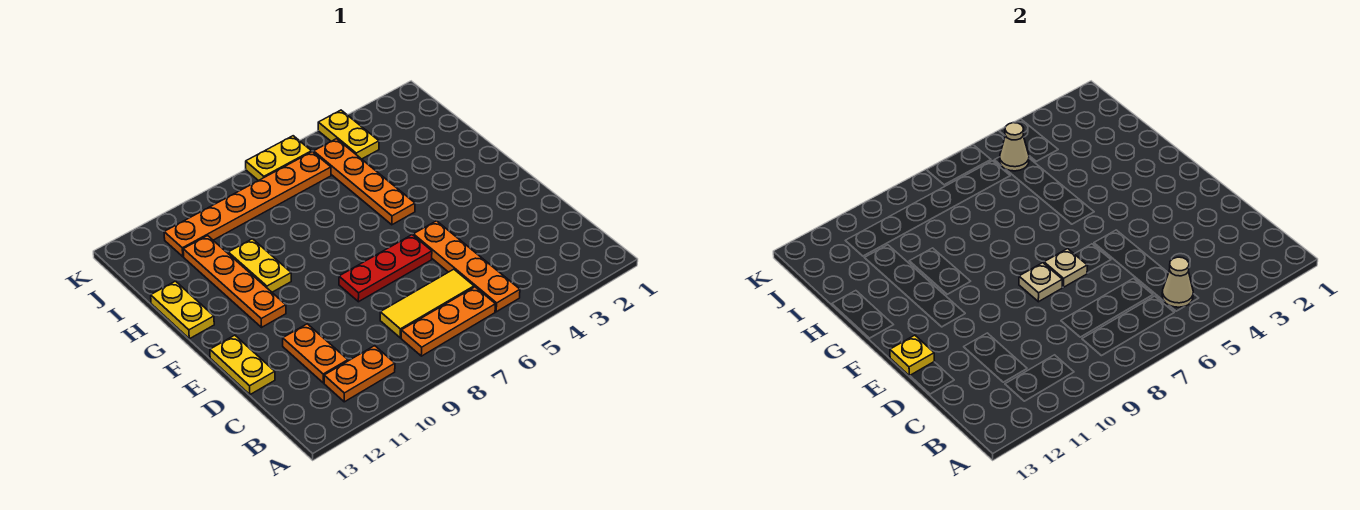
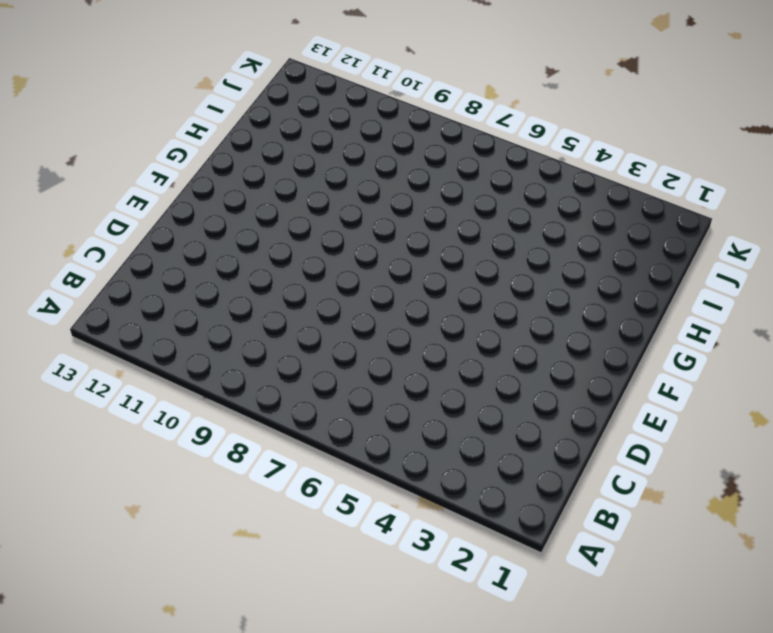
none -> orange plate B5:E5 level 1
none -> orange plate B6:B8 level 1
none -> orange plate B10:B11 level 1

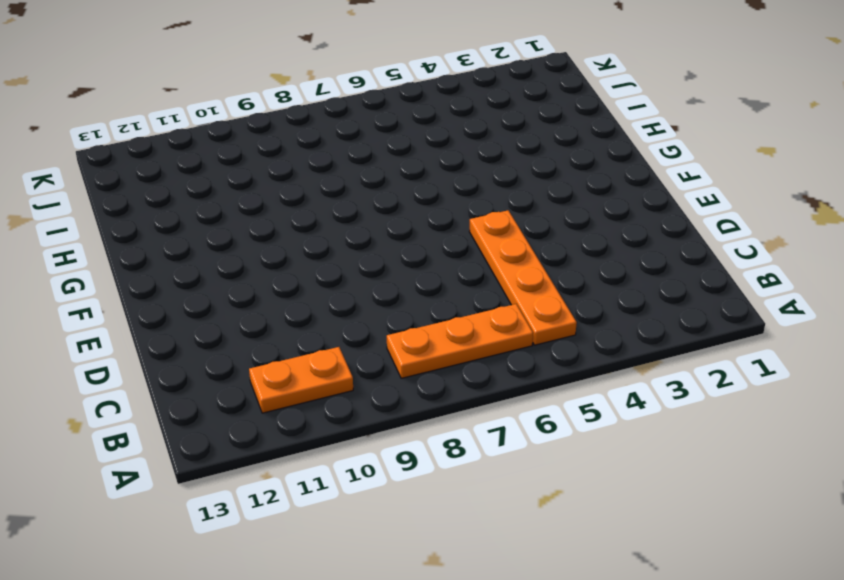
none -> yellow tile C6:C8 level 1
none -> orange plate C11:D11 level 1
none -> yellow plate D13:E13 level 1

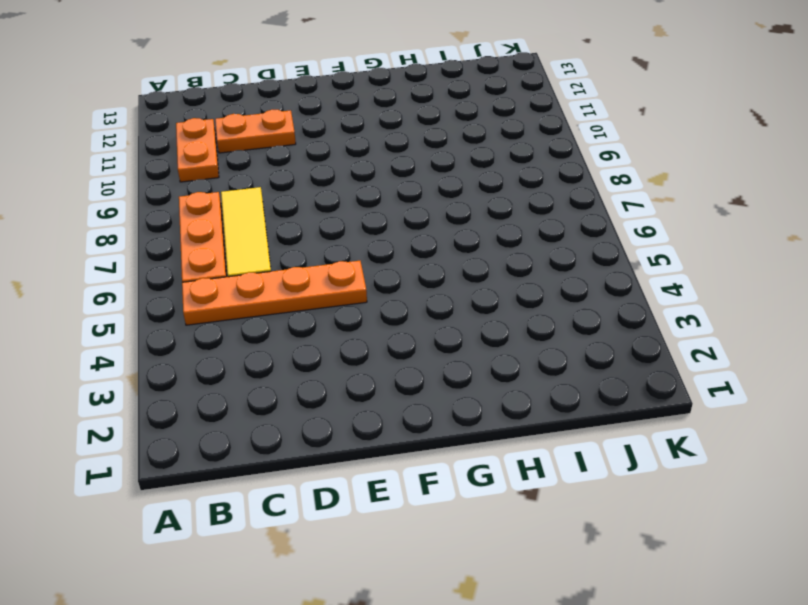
none -> yellow plate D13:E13 level 1
none -> red plate E6:E8 level 1
none -> orange plate F11:I11 level 1

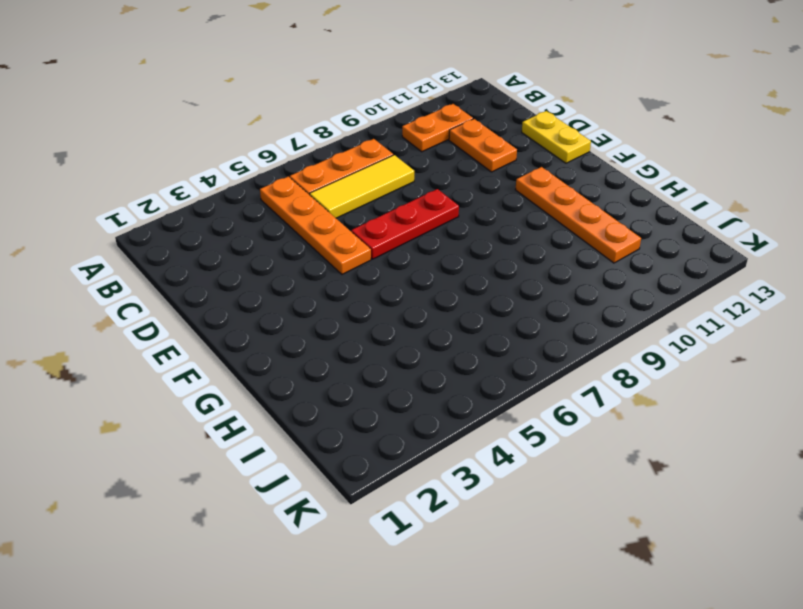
none -> orange plate G5:J5 level 1
none -> yellow plate G10:H10 level 1
none -> yellow plate G13:H13 level 1

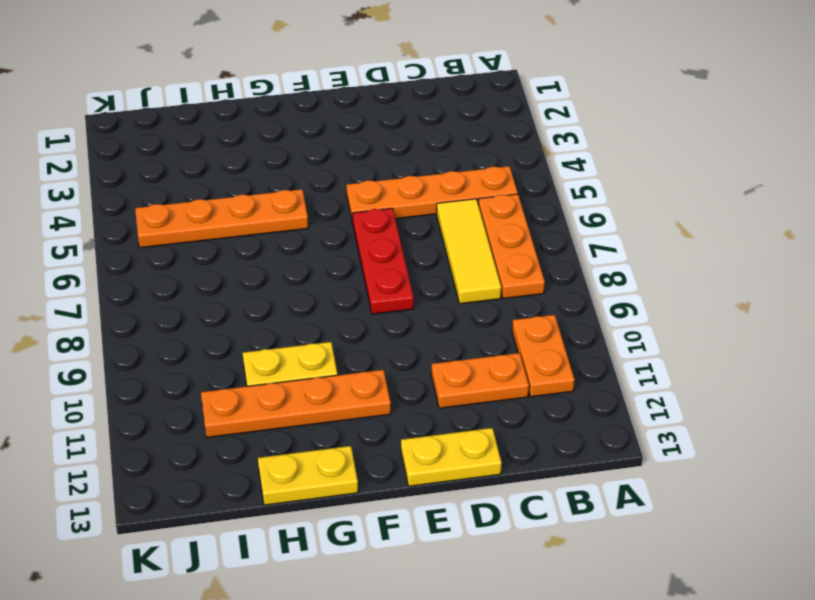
none -> yellow plate J4:K4 level 1
none -> orange plate J6:J11 level 1
none -> yellow plate K6:K7 level 1

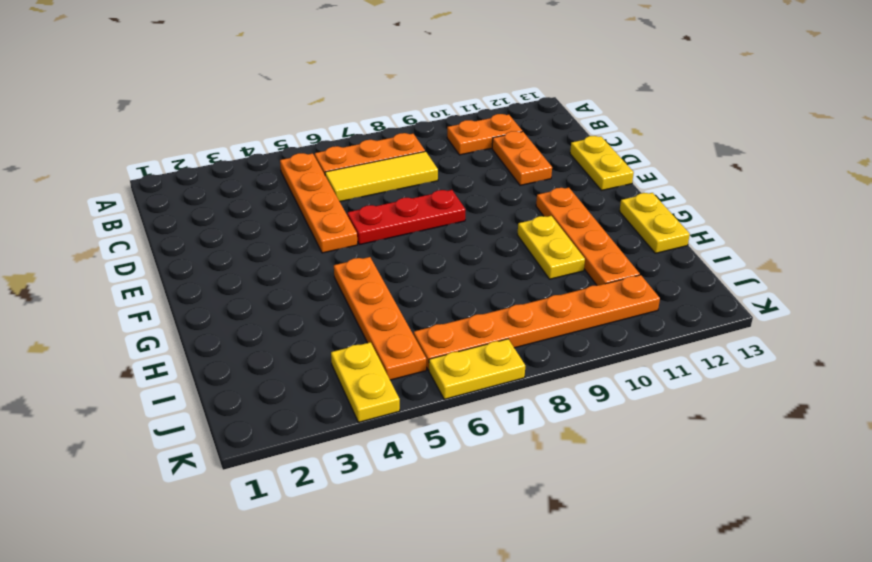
none -> tan cone B5 level 2
none -> tan plate E7 level 2
none -> tan plate E8 level 2

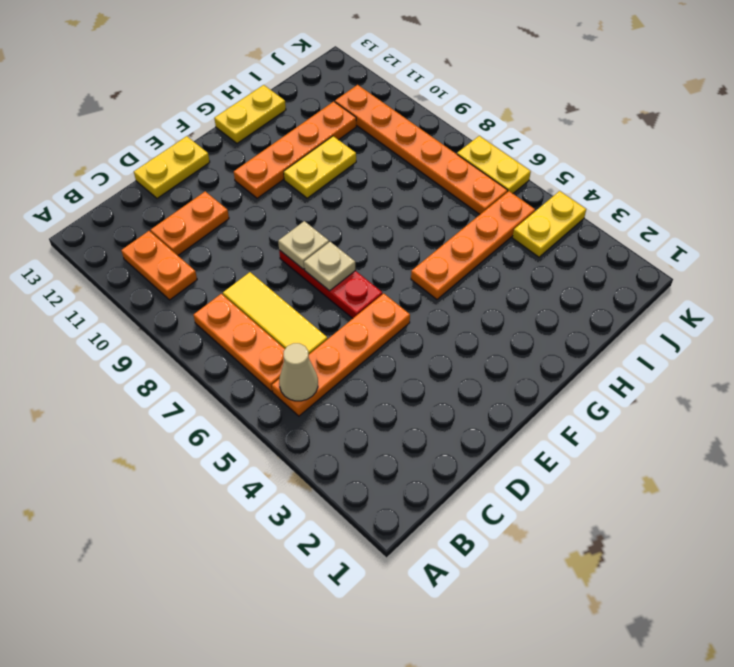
none -> yellow plate E13 level 2
none -> tan cone J5 level 2

